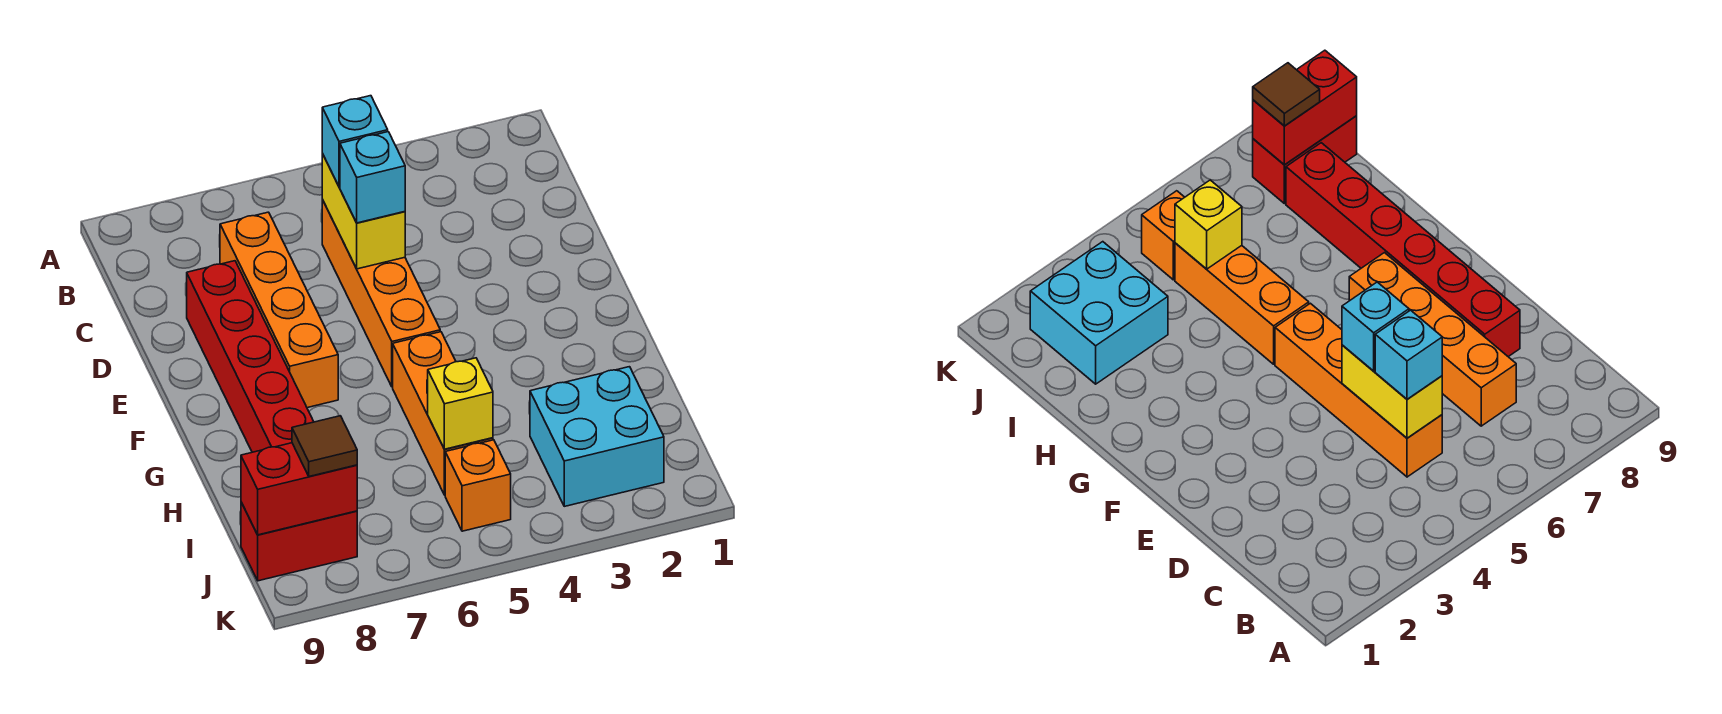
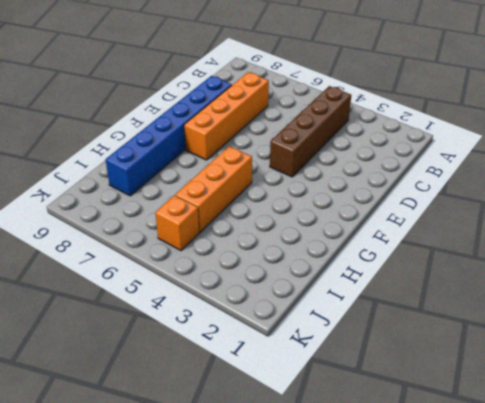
brown brick B4:E4 level 1 -> none
blue brick D8:I8 level 1 -> red brick D8:I8 level 1
none -> orange brick C5:F5 level 1
none -> cyan brick I2:J3 level 1
none -> red brick J8:J9 level 1

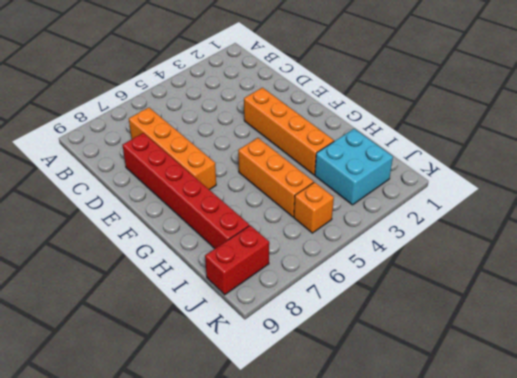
orange brick E3:H3 level 1 -> orange brick C5:F5 level 1
none -> yellow brick C5:D5 level 2
none -> yellow brick I5 level 2
none -> red brick J8:J9 level 2

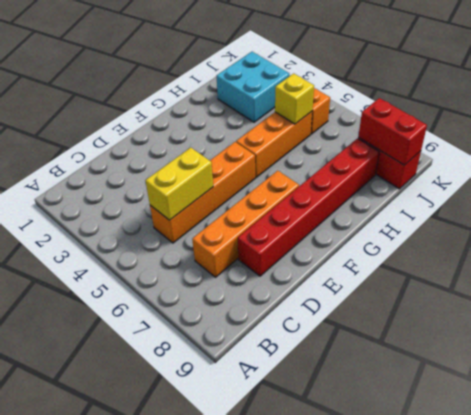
none -> cyan brick C5 level 3
none -> cyan brick D5 level 3
none -> brown tile J8 level 3

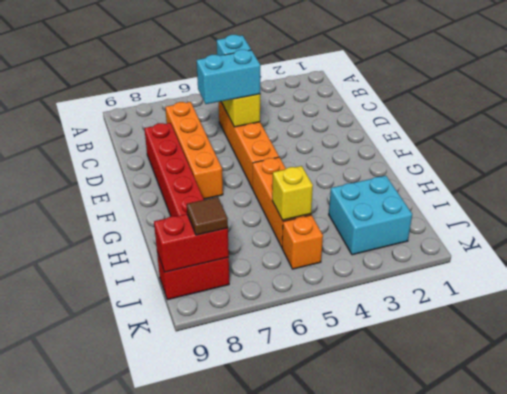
cyan brick D5:D6 level 3 -> cyan brick D5 level 3

